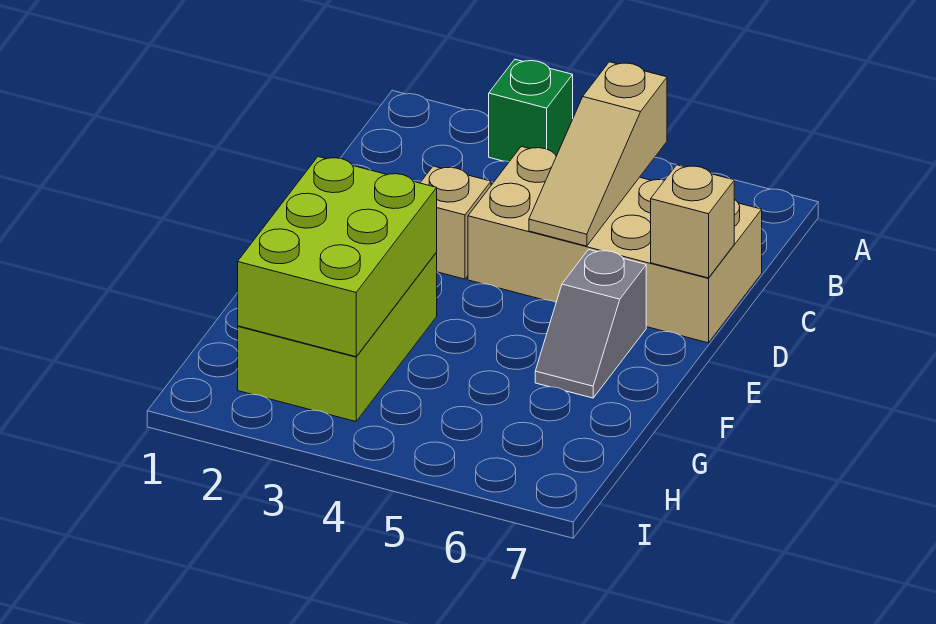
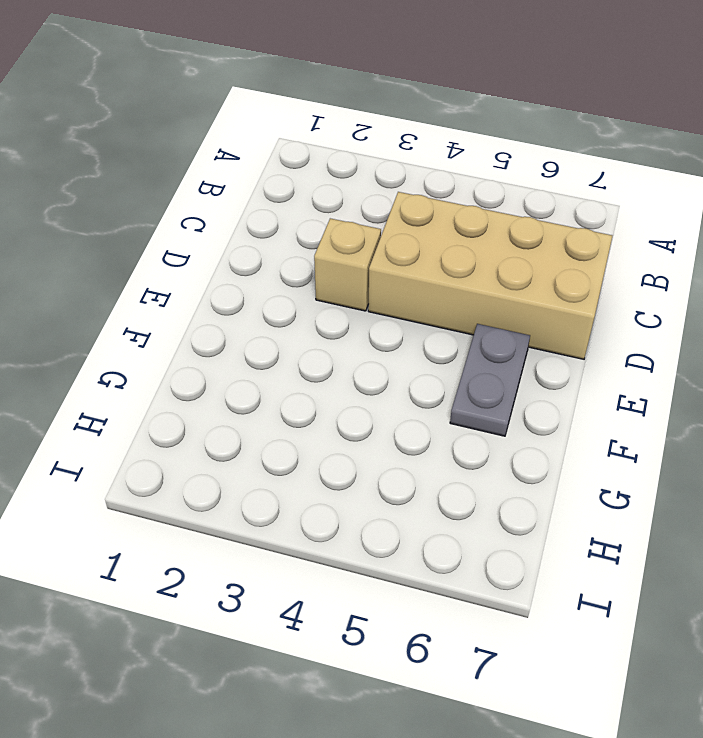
grey plate E6:F6 level 1 -> grey slope E6:F6 level 1 top E
none -> green brick A3 level 1
none -> lime brick F2:H3 level 1

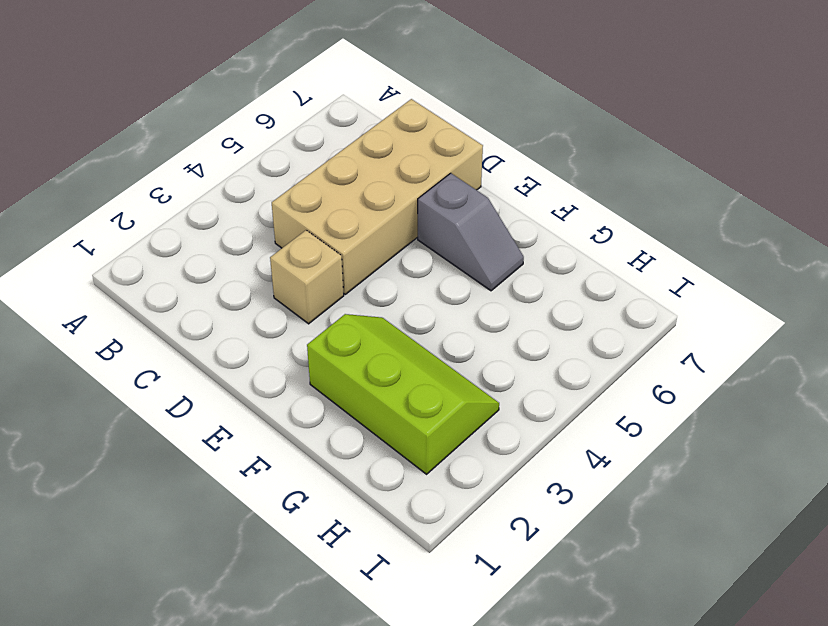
lime slope F2:H3 level 1 top 2 -> lime brick F2:H3 level 1
none -> green brick A3 level 1
none -> tan slope B5:D5 level 2 top B

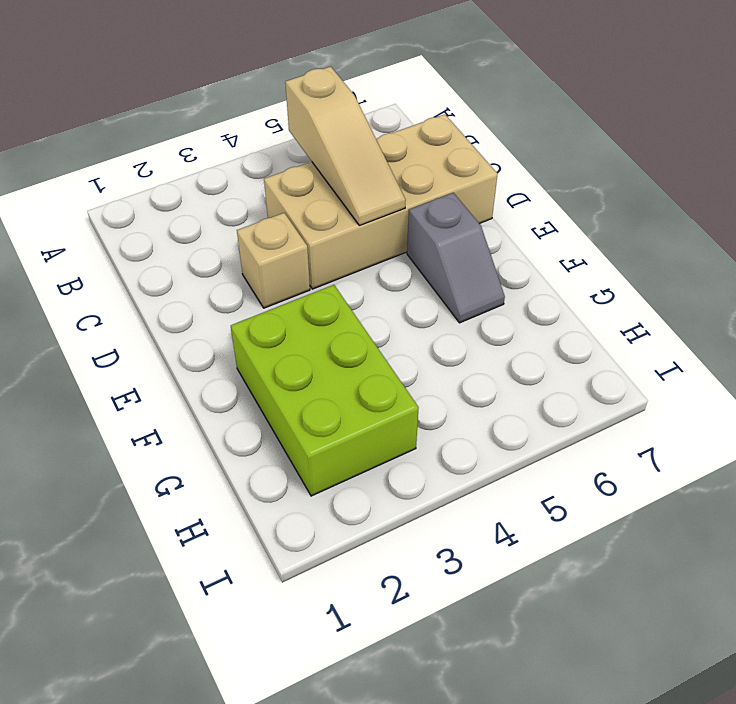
none -> green brick A3 level 1
none -> tan brick D7 level 2

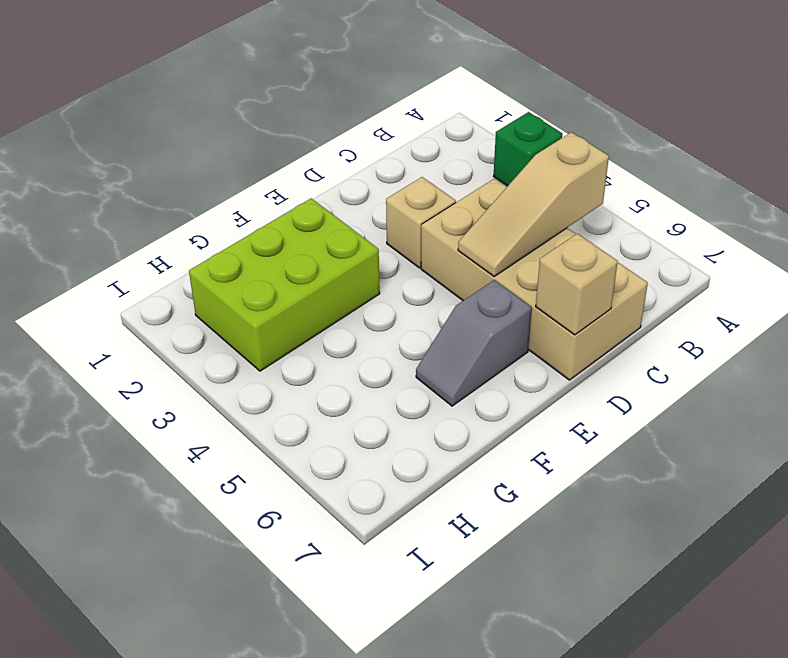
none -> lime brick F2:H3 level 2

